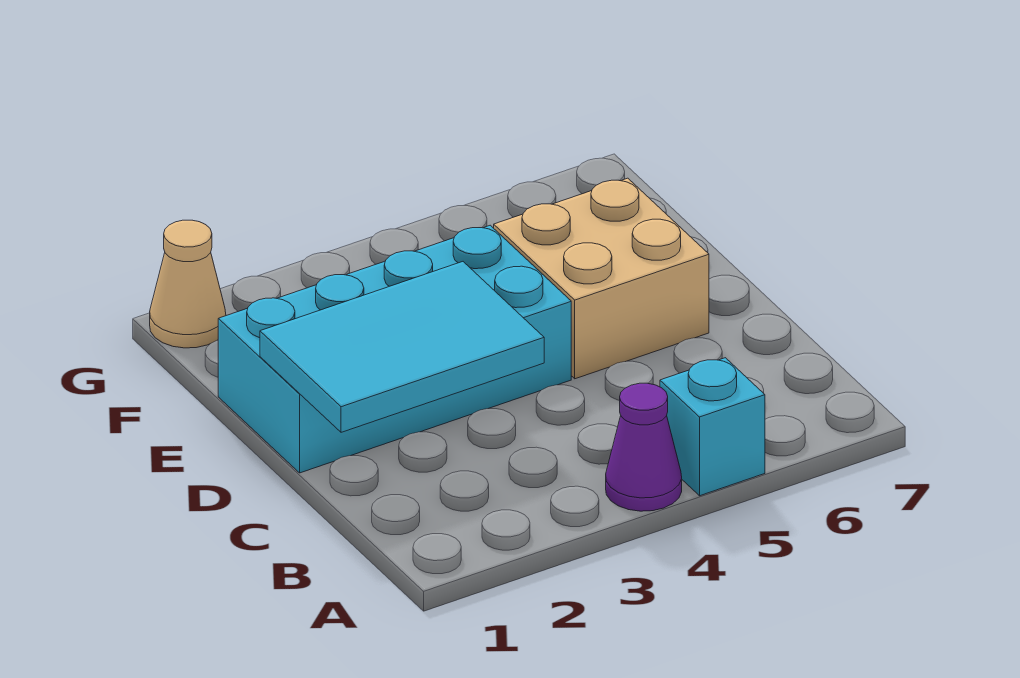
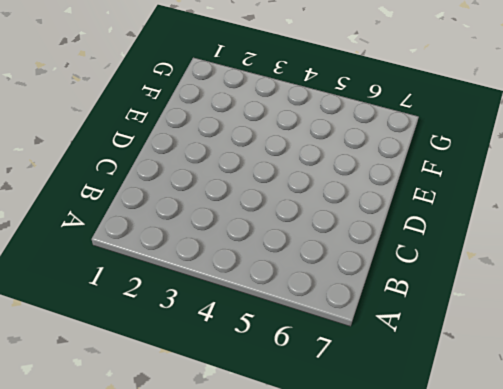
none -> purple cone A4 level 1
none -> cyan brick A5 level 1

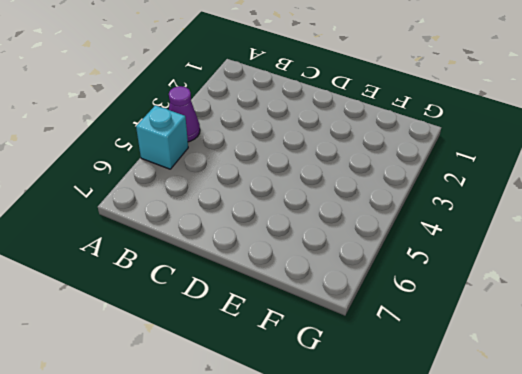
none -> cyan brick D1:E4 level 1
none -> tan brick D5:E6 level 1

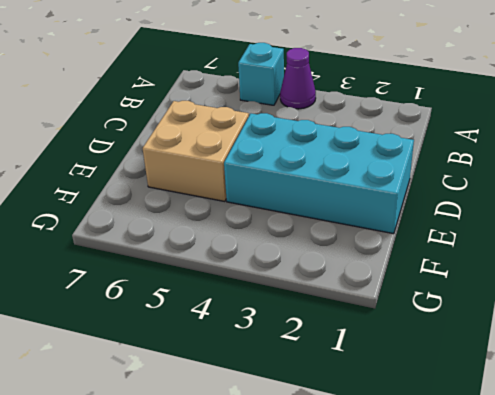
none -> tan cone G1 level 1
none -> cyan tile C1:D3 level 2

